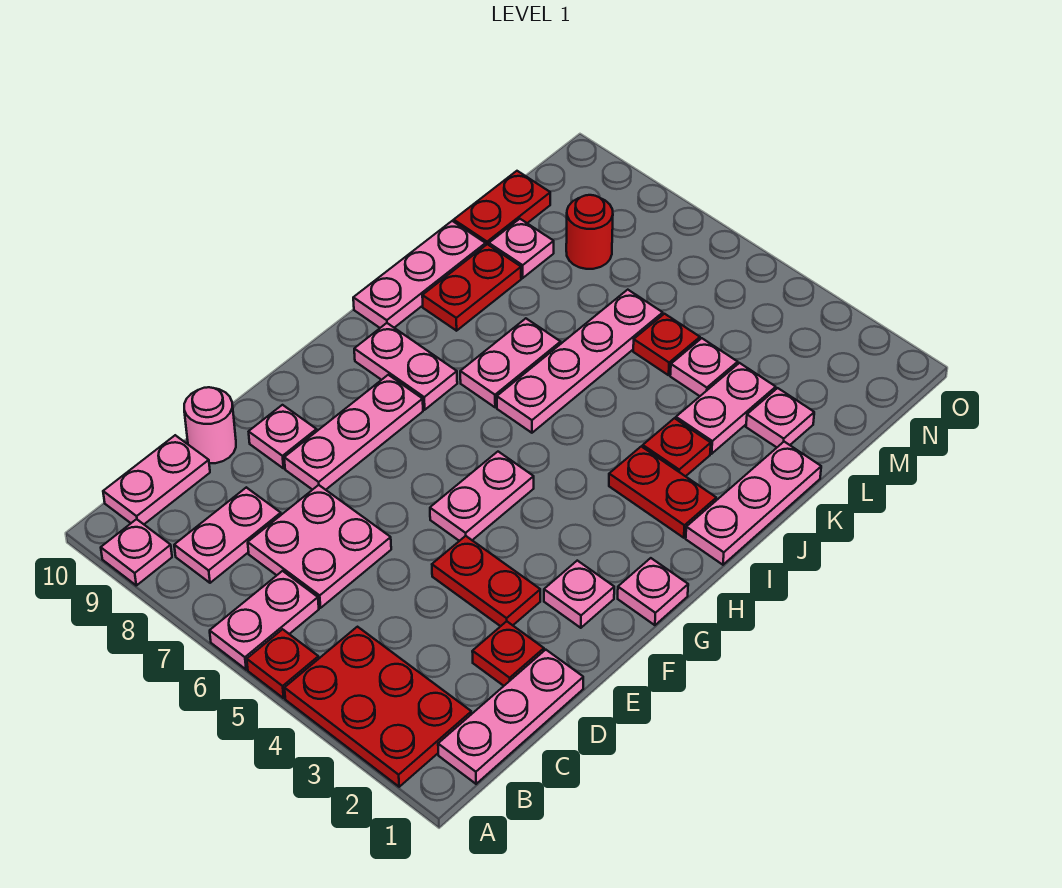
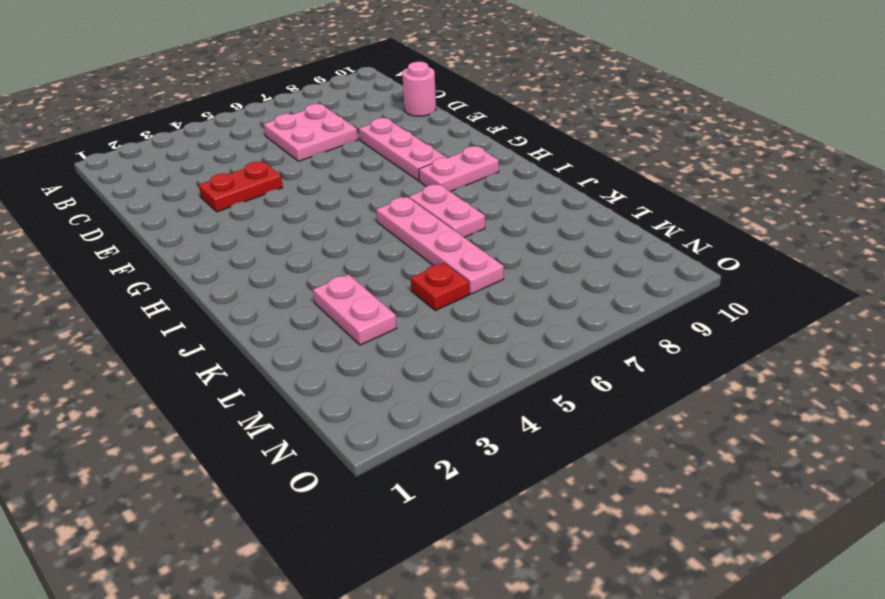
none -> red plate A2:B4 level 1
none -> red plate A5 level 1
none -> pink plate A6:B6 level 1
none -> pink plate A9 level 1

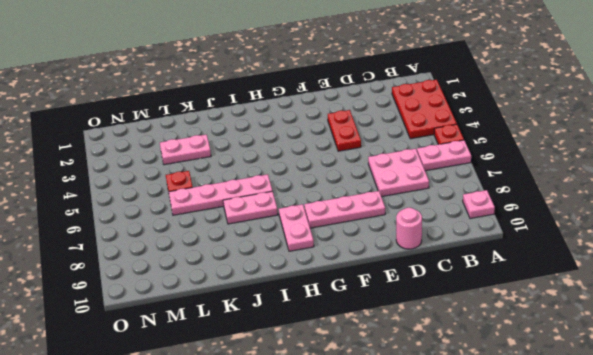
none -> pink plate B1:D1 level 1
none -> pink plate B8:C8 level 1
none -> pink plate B10:C10 level 1
none -> red plate D2 level 1

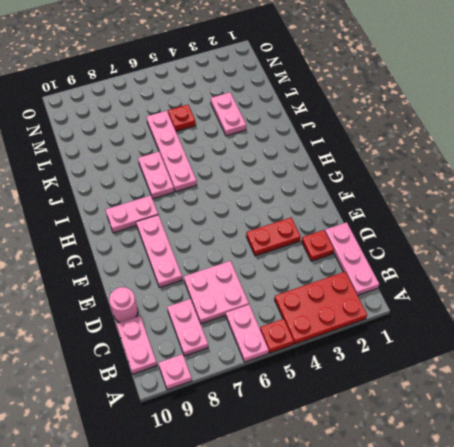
none -> pink plate E9 level 1
none -> pink plate F2 level 1
none -> pink plate F5:G5 level 1
none -> pink plate G1 level 1

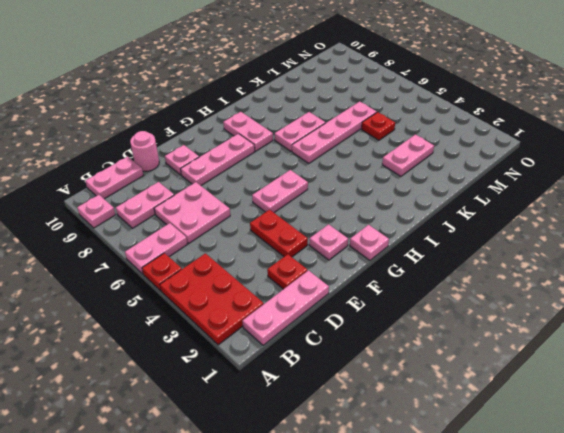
none -> pink plate I1:K1 level 1
none -> red plate I2:I3 level 1
none -> pink plate I10:K10 level 1
none -> red plate J3 level 1

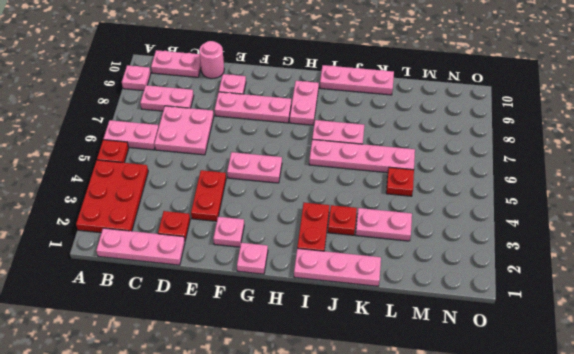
none -> red plate J9:K9 level 1
none -> pink plate L2 level 1
none -> pink plate L4 level 1
none -> pink plate L9 level 1

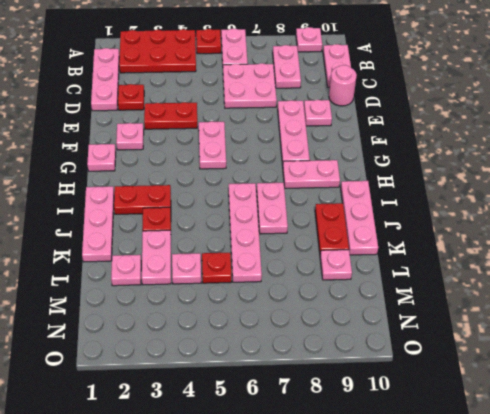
none -> red plate L10:M10 level 1
none -> red round brick M8 level 1

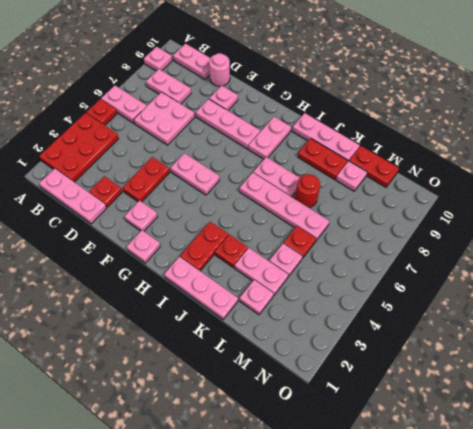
red round brick K7 level 1 -> red round brick M8 level 1

